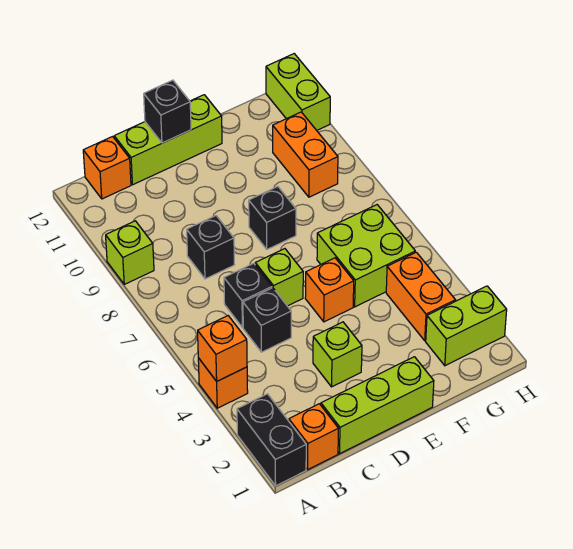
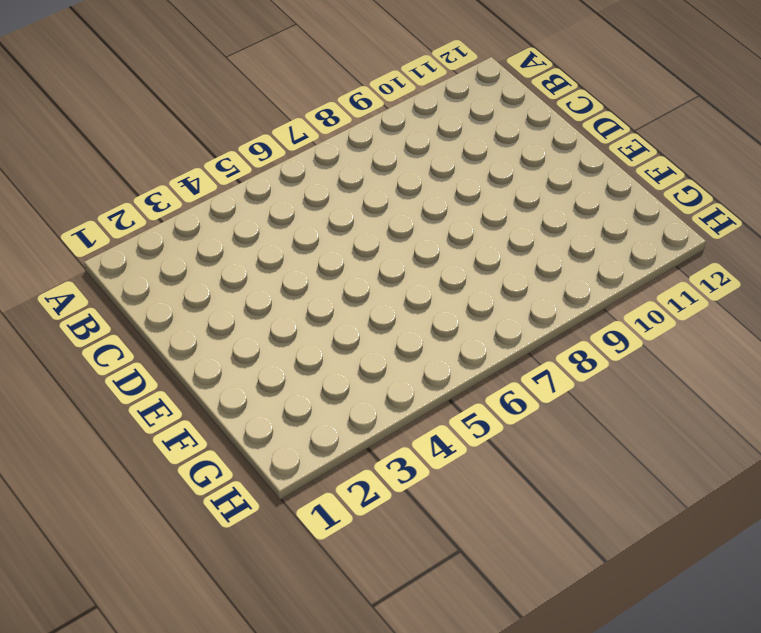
none -> black brick A1:A2 level 1
none -> orange brick A4 level 1
none -> lime brick A9 level 1

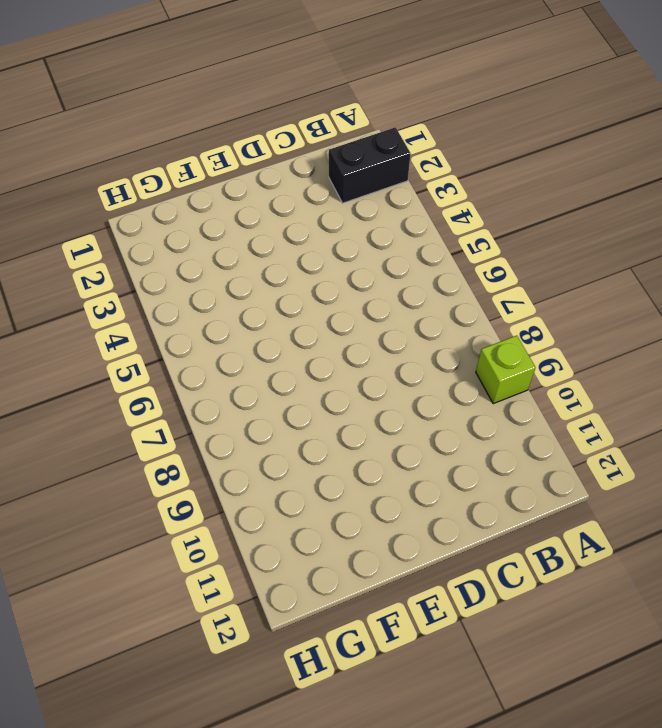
black brick A2:B2 level 1 -> black brick A1:A2 level 1
none -> orange brick A4 level 1
none -> orange brick B1 level 1
none -> orange brick B12 level 1

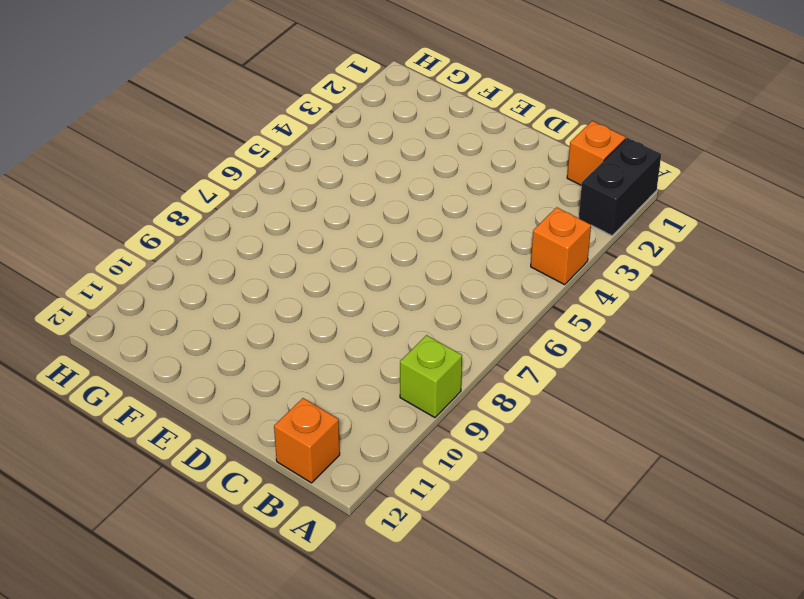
none -> lime brick C1:E1 level 1
none -> black brick C5 level 1
none -> black brick C6 level 1

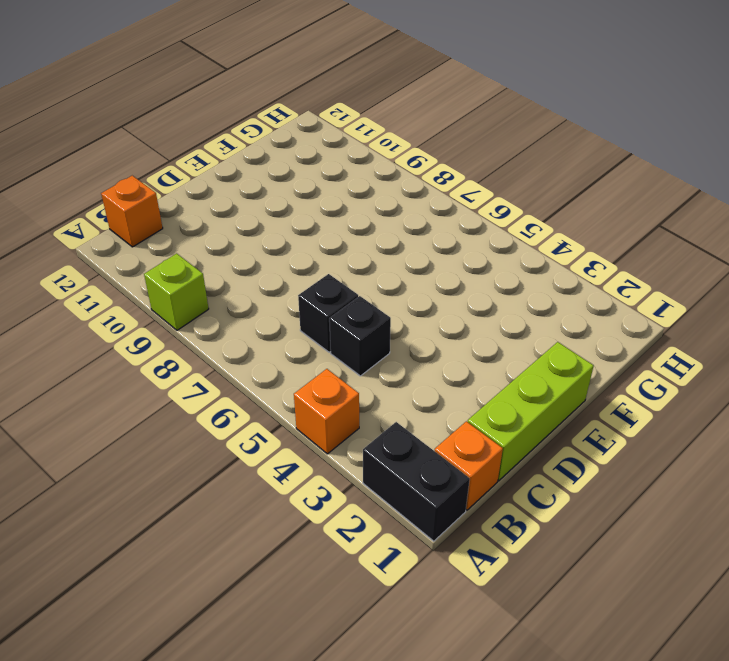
none -> black brick C8 level 1
none -> lime brick C12:E12 level 1
none -> lime brick D3 level 1

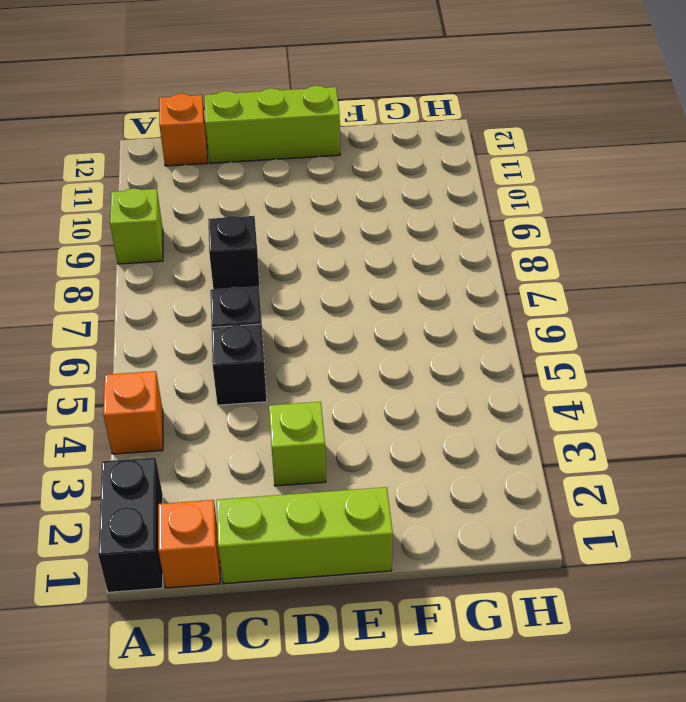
none -> lime brick D6 level 1
none -> orange brick E5 level 1
none -> black brick E8 level 1

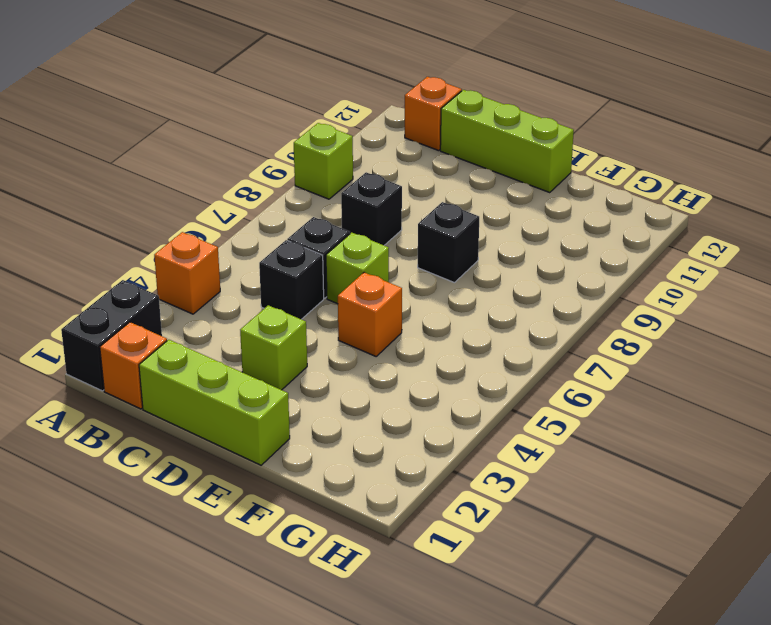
none -> lime brick F5:G6 level 1
none -> lime brick G2:H2 level 1
none -> orange brick G3:G4 level 1

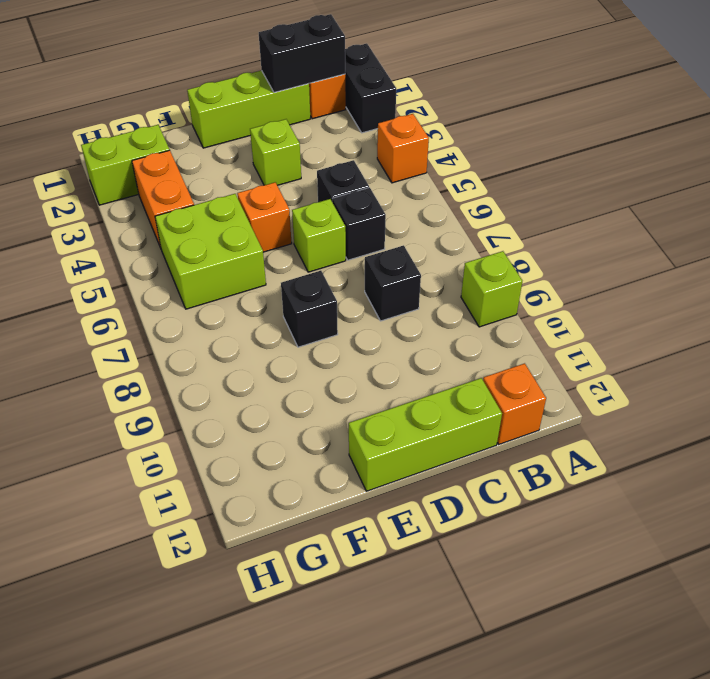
black brick B1:C1 level 2 -> none
none -> orange brick G9:G10 level 1
none -> lime brick H11:H12 level 1
none -> orange brick A4 level 2

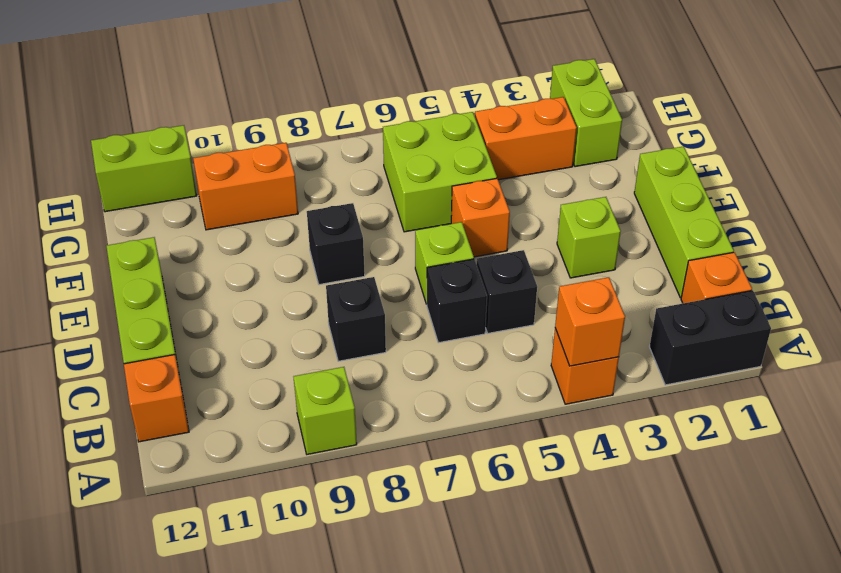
none -> black brick D12 level 2

